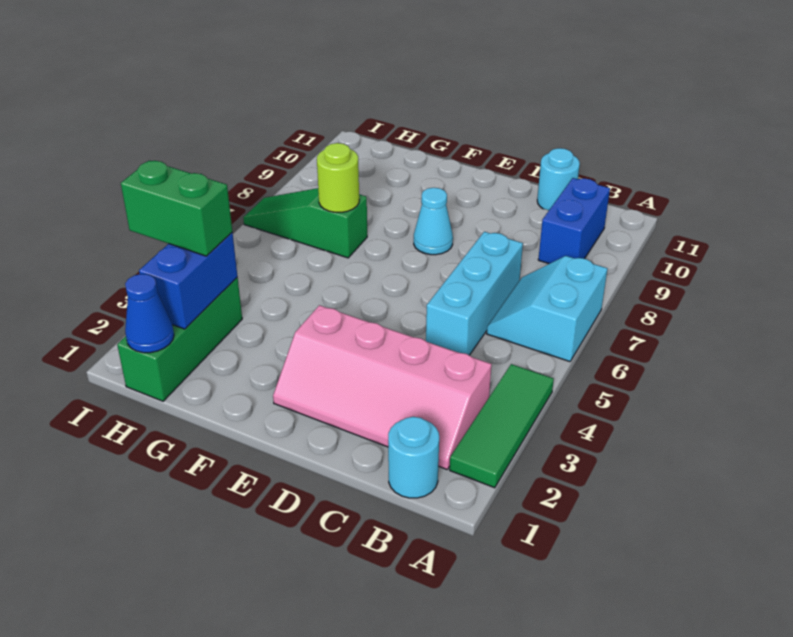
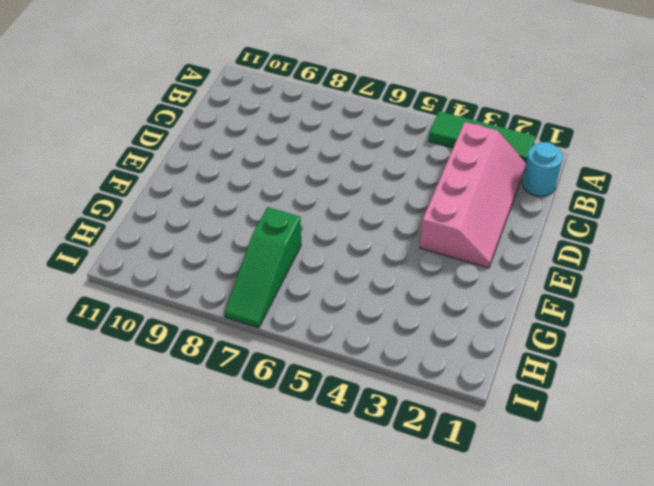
none -> cyan slope A6:B7 level 1 top A
none -> blue brick B9:B10 level 1
none -> cyan brick C5:C7 level 1

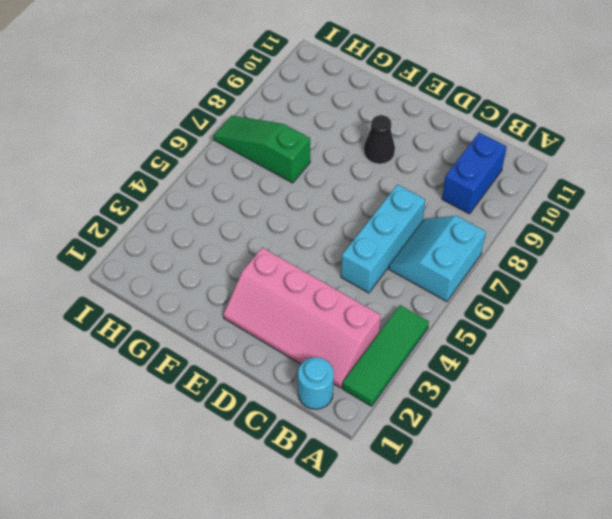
black cone E9 level 1 -> none
none -> cyan round brick C11 level 1
none -> cyan cone E8 level 1
none -> green brick H1:H3 level 1

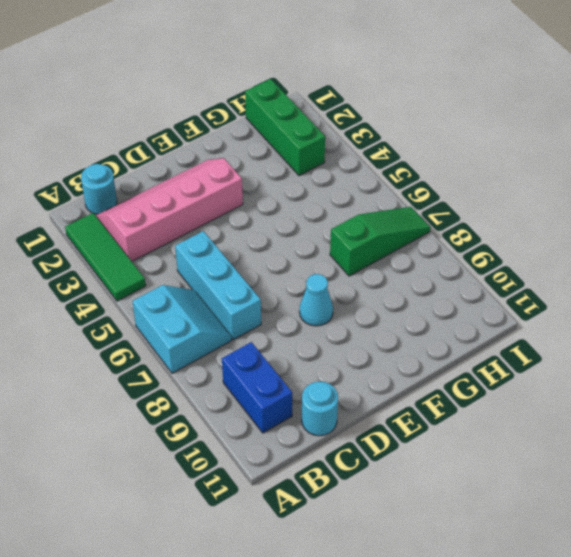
none -> lime round brick G7 level 2
none -> blue cone H1 level 2
none -> blue brick H2:H3 level 2

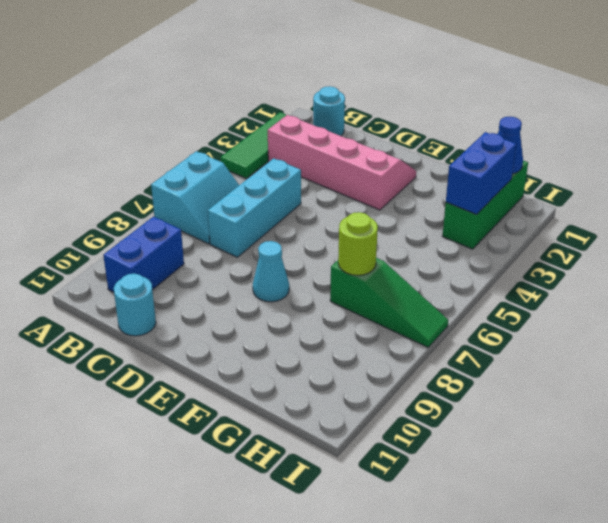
none -> green brick H3:I3 level 3

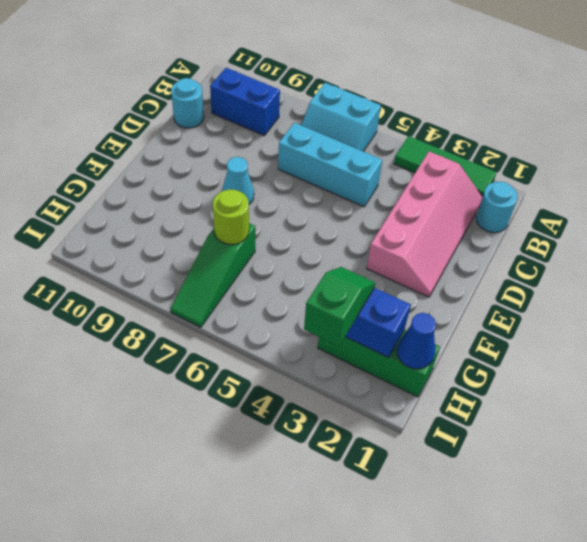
green slope H3:I3 level 3 top I -> green brick H3:I3 level 3

